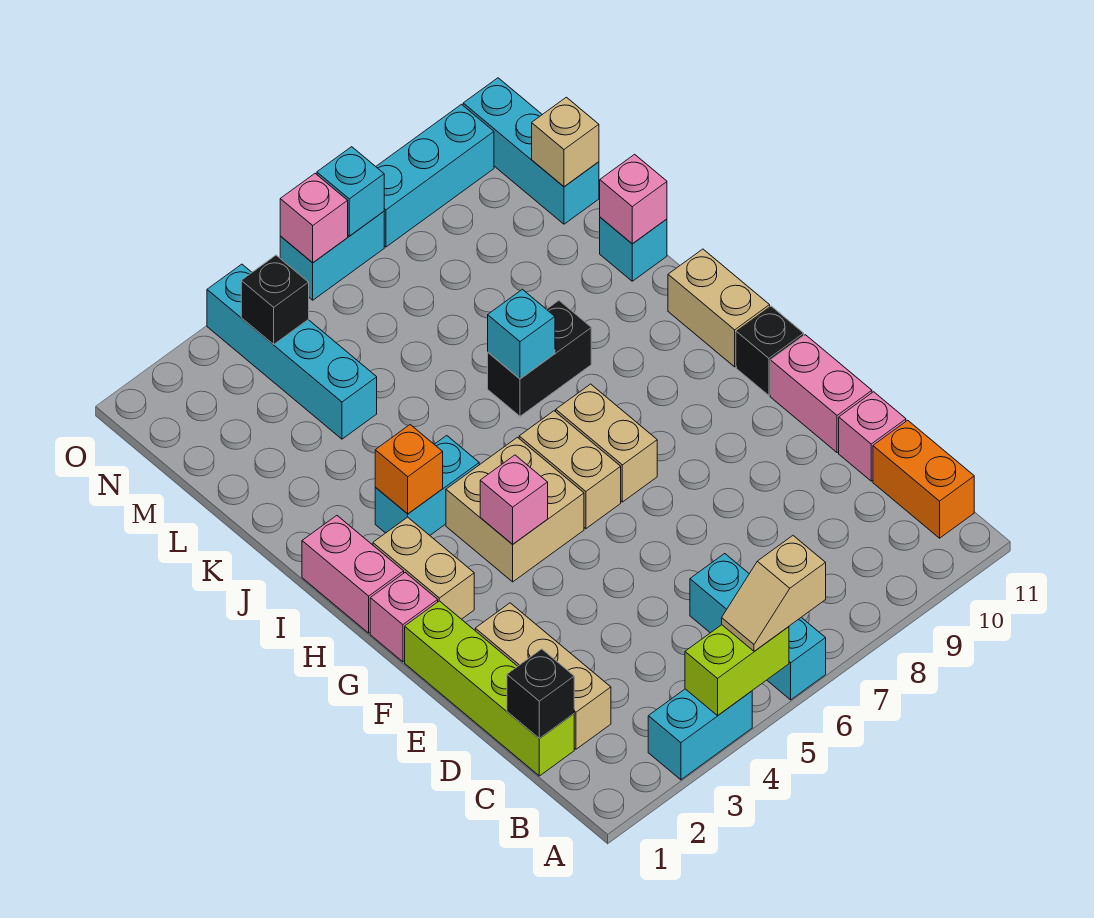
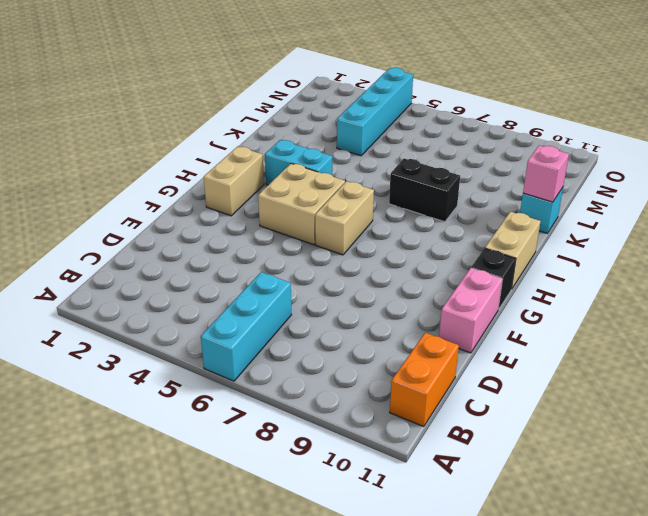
none -> cyan brick A3:A4 level 1
none -> lime brick C1:F1 level 1
none -> tan brick C2:E2 level 1
none -> pink brick D11 level 1

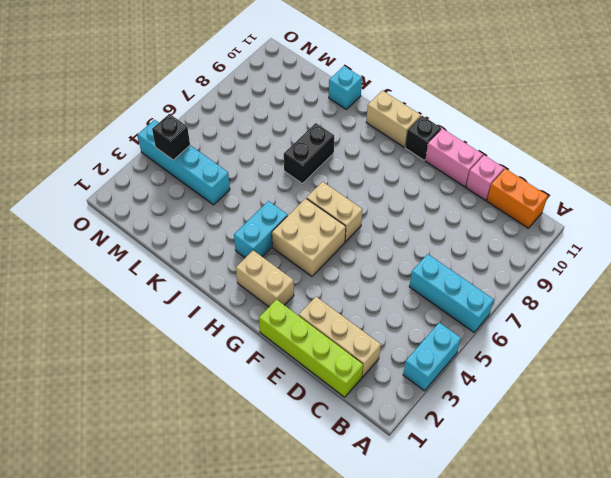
none -> pink brick G1 level 1
none -> tan brick G7:H7 level 1
none -> pink brick H1:I1 level 1
none -> cyan brick M11:O11 level 1

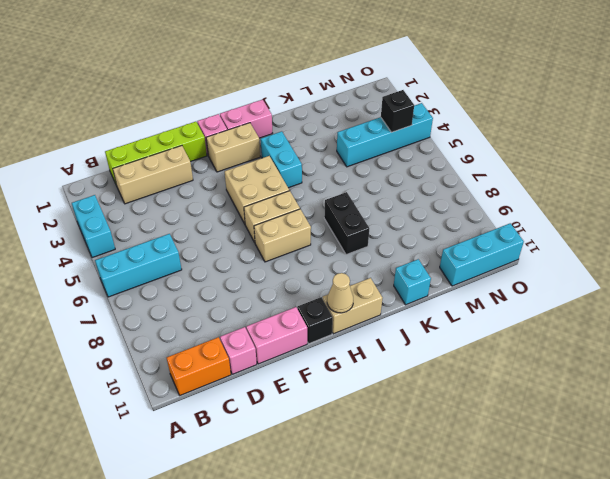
tan cone H11 level 2 -> none
none -> cyan brick O6:O7 level 1
none -> cyan brick O8:O10 level 1
none -> lime brick A4:A5 level 2
none -> black brick C1 level 2

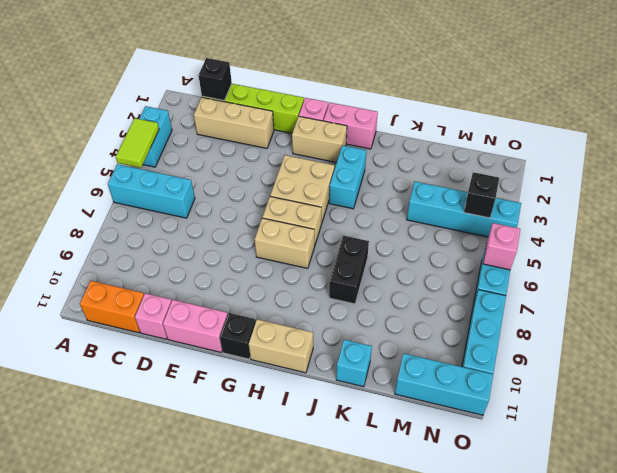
lime tile A4:A5 level 2 -> lime brick A4:A5 level 2
none -> pink brick G4 level 2
none -> orange brick I3 level 2
none -> cyan brick J7 level 2
none -> pink brick K11 level 2

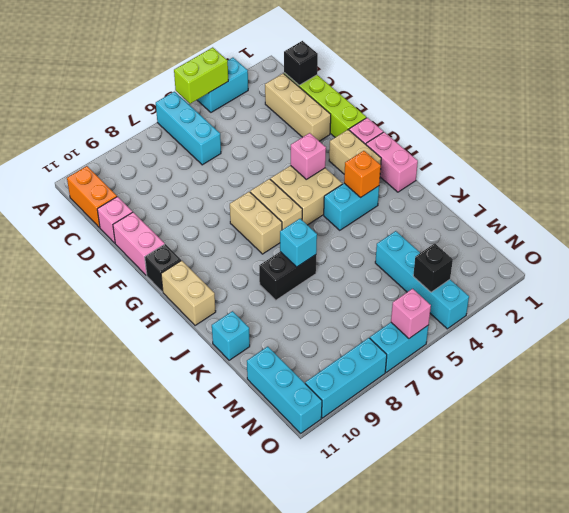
none -> pink brick K11 level 2
none -> tan brick M11 level 2
none -> cyan brick O7 level 2
none -> tan slope A5:A6 level 3 top 6

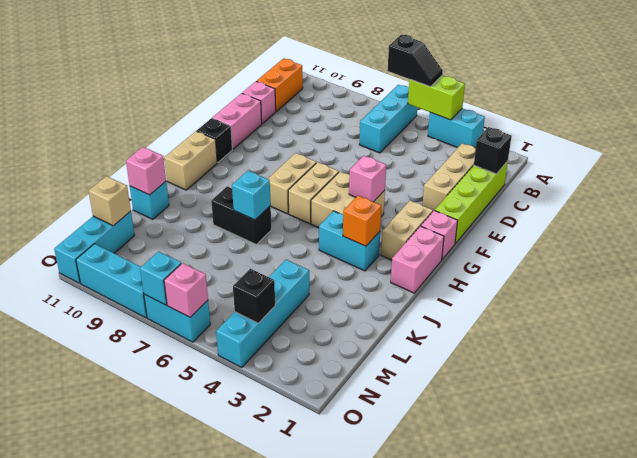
black slope A5:A6 level 3 top 6 -> tan slope A5:A6 level 3 top 6

